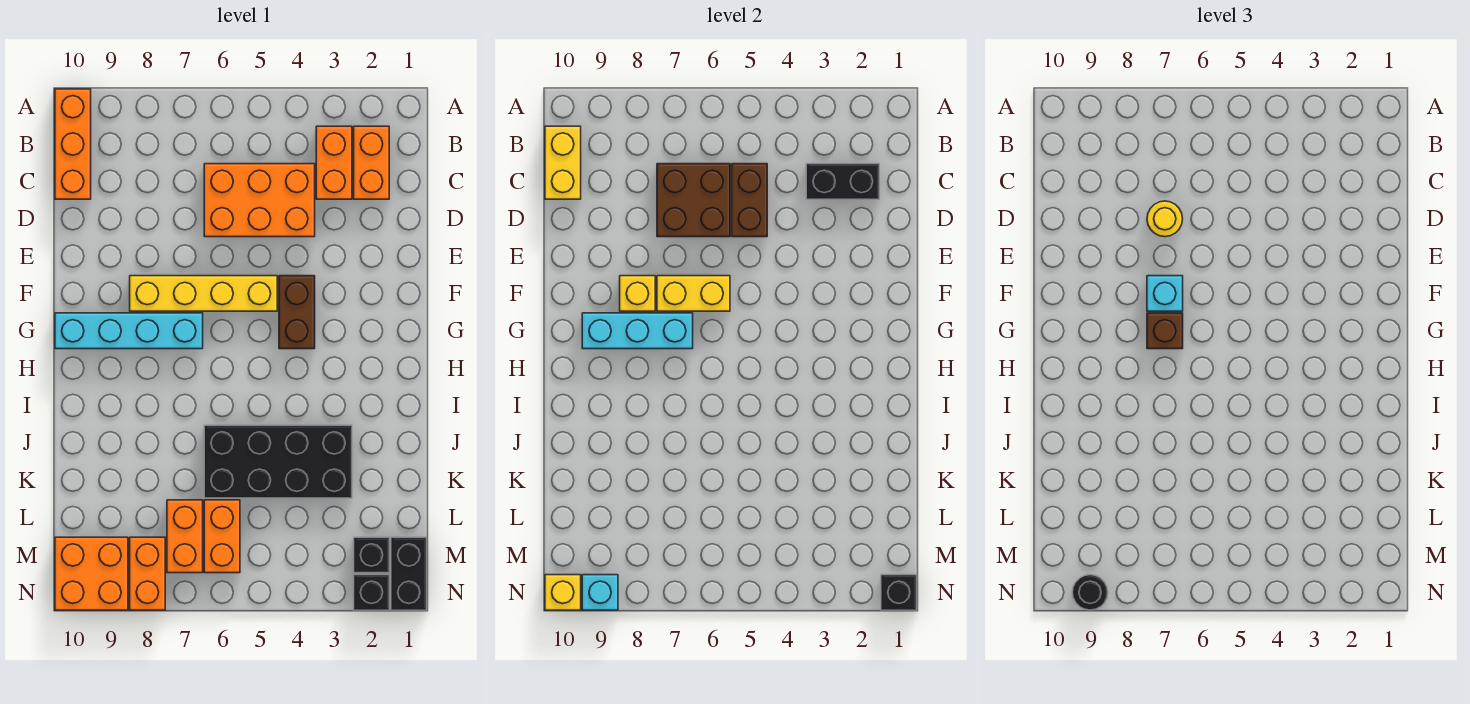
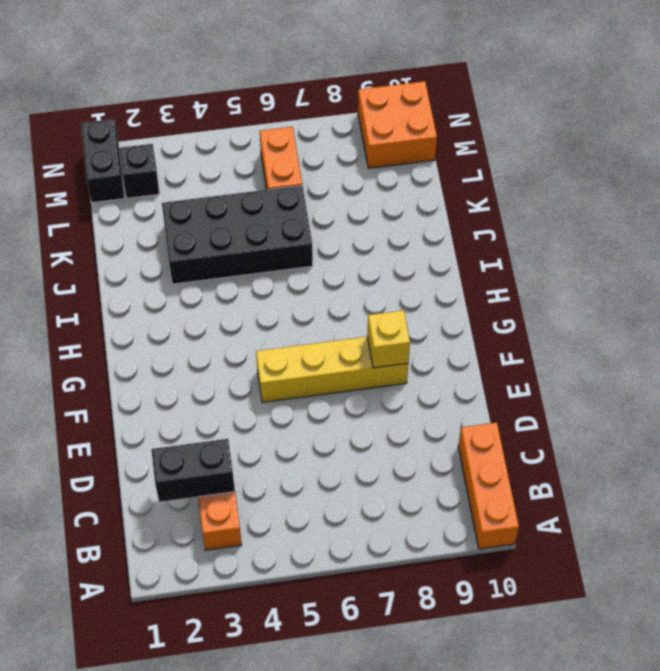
none -> orange brick B2:C2 level 1
none -> orange brick C4:D6 level 1
none -> brown brick F4:G4 level 1

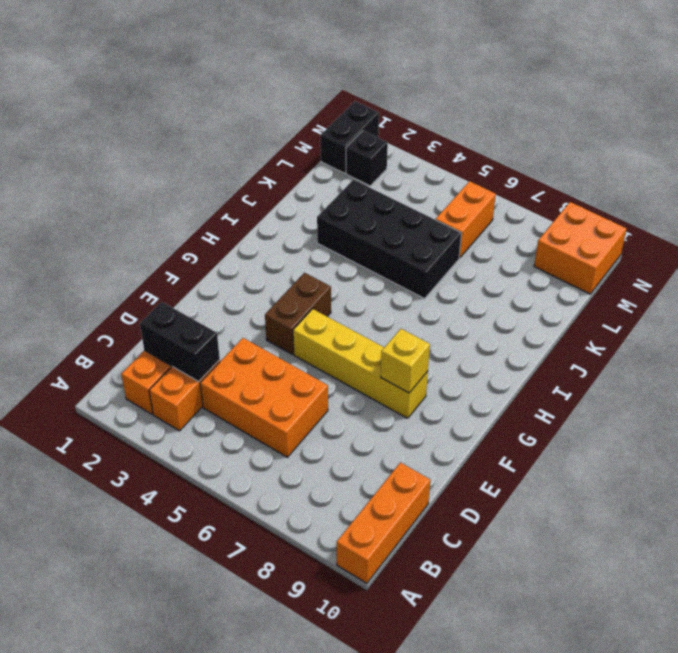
none -> cyan brick G7:G10 level 1
none -> orange brick L7:M7 level 1
none -> orange brick M8:N8 level 1

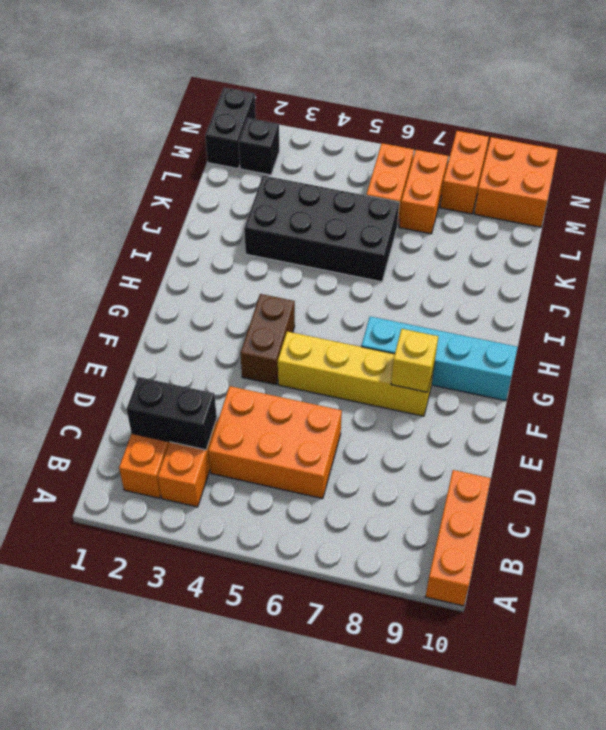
none -> black brick N2 level 1
none -> yellow brick B10:C10 level 2
none -> brown brick C5:D5 level 2

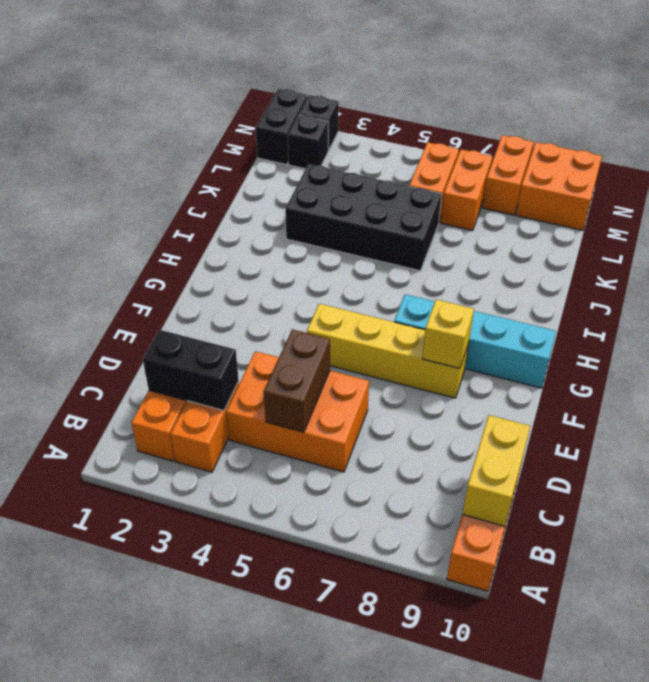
none -> brown brick F4:G4 level 1
none -> brown brick C6:D7 level 2
none -> yellow brick F6:F7 level 2

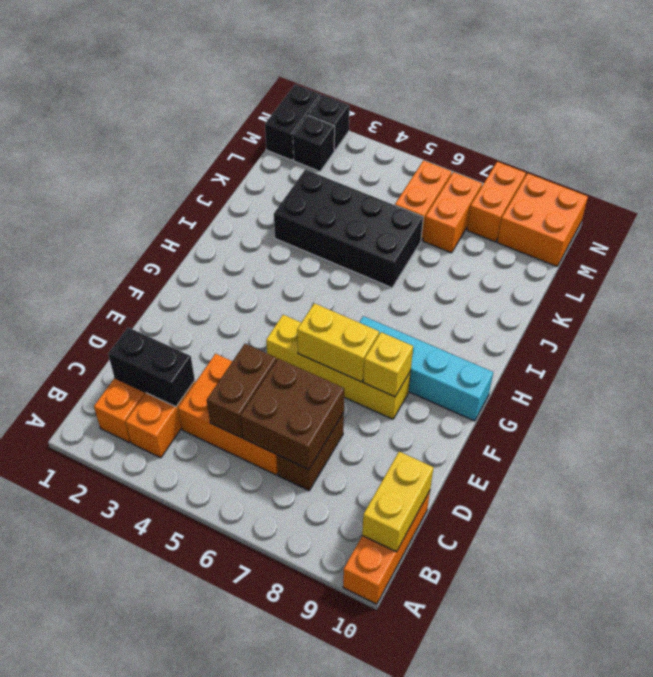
brown brick C7:D7 level 1 -> brown brick F4:G4 level 1
none -> cyan brick G7:G9 level 2
none -> black brick N1 level 2
none -> cyan brick N9 level 2

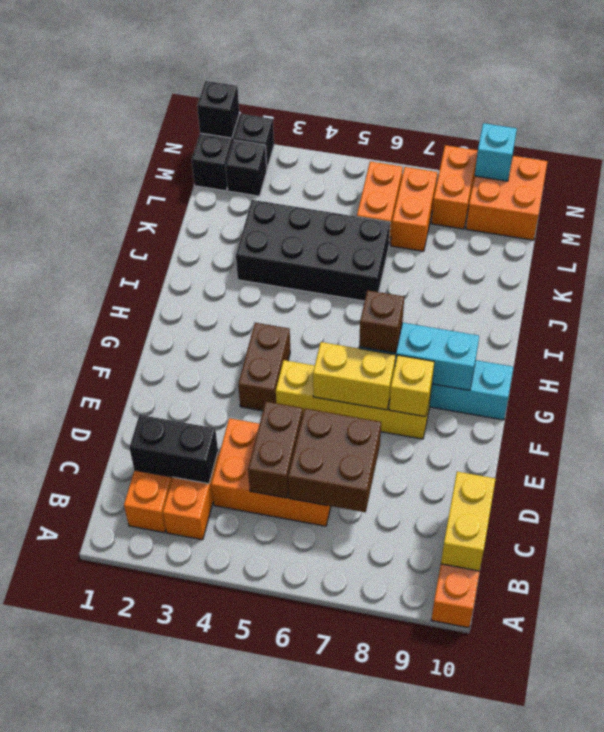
none -> yellow brick N10 level 2
none -> yellow round brick D7 level 3
none -> cyan brick F7 level 3

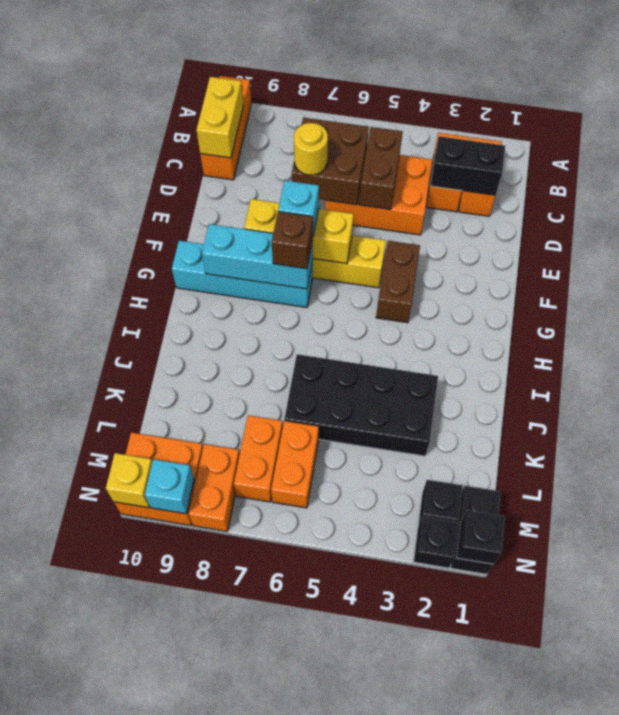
none -> black round brick N9 level 3

